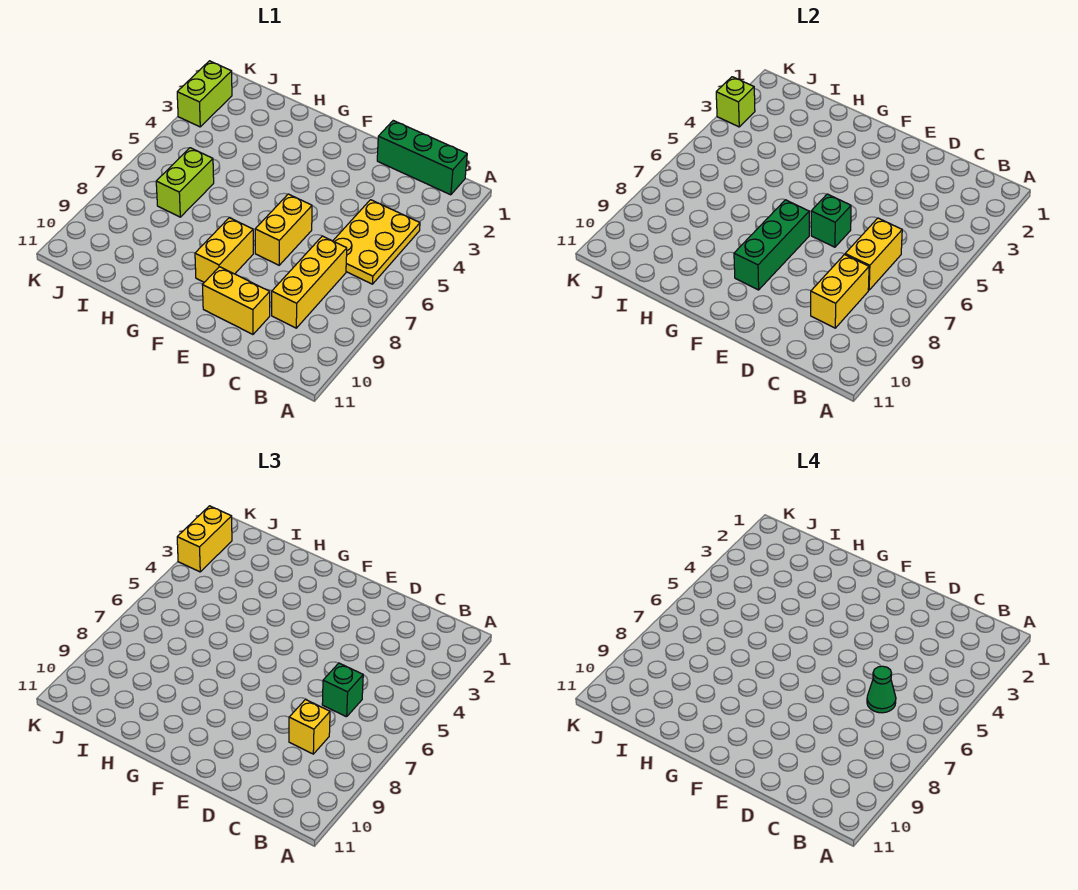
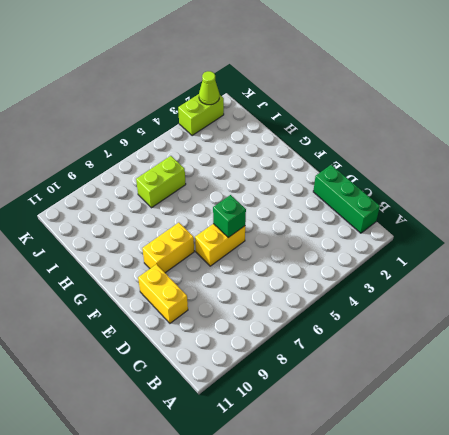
lime cone K2 level 2 -> none
none -> yellow plate B4:C6 level 1
none -> yellow brick C7:C9 level 1
none -> yellow brick C6:C7 level 2

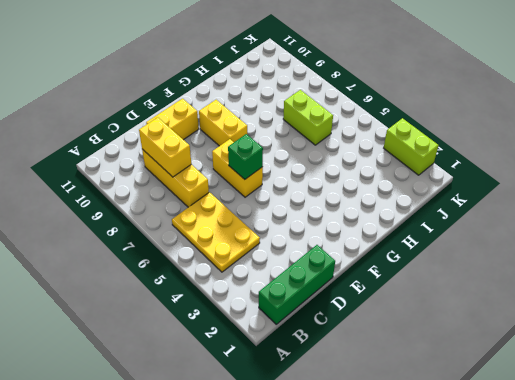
none -> yellow brick C6:C7 level 2
none -> green brick F7:F9 level 2
none -> lime brick K3 level 2

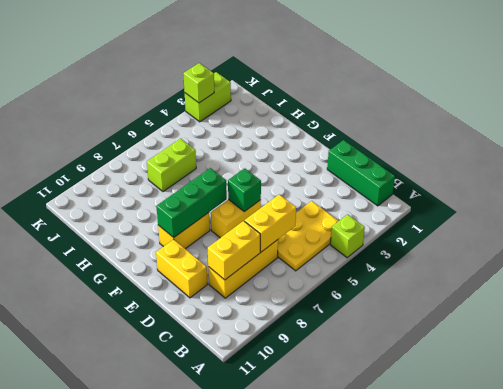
lime brick A4 level 1 -> none
none -> green brick C6 level 3
none -> yellow brick C8 level 3
none -> yellow brick K2:K3 level 3

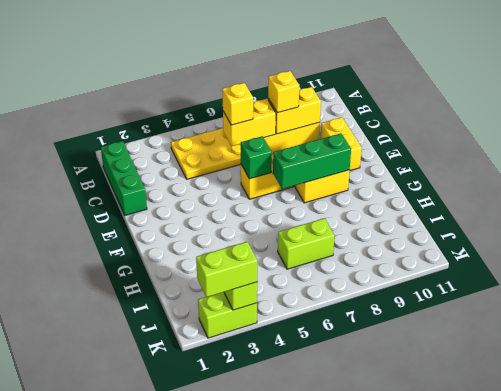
yellow brick C6 level 3 -> green brick C6 level 3
lime brick K2:K3 level 3 -> yellow brick K2:K3 level 3
none -> green cone C6 level 4

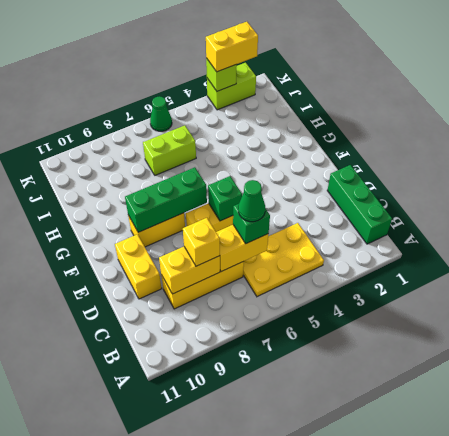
green cone K6 level 1 -> none

